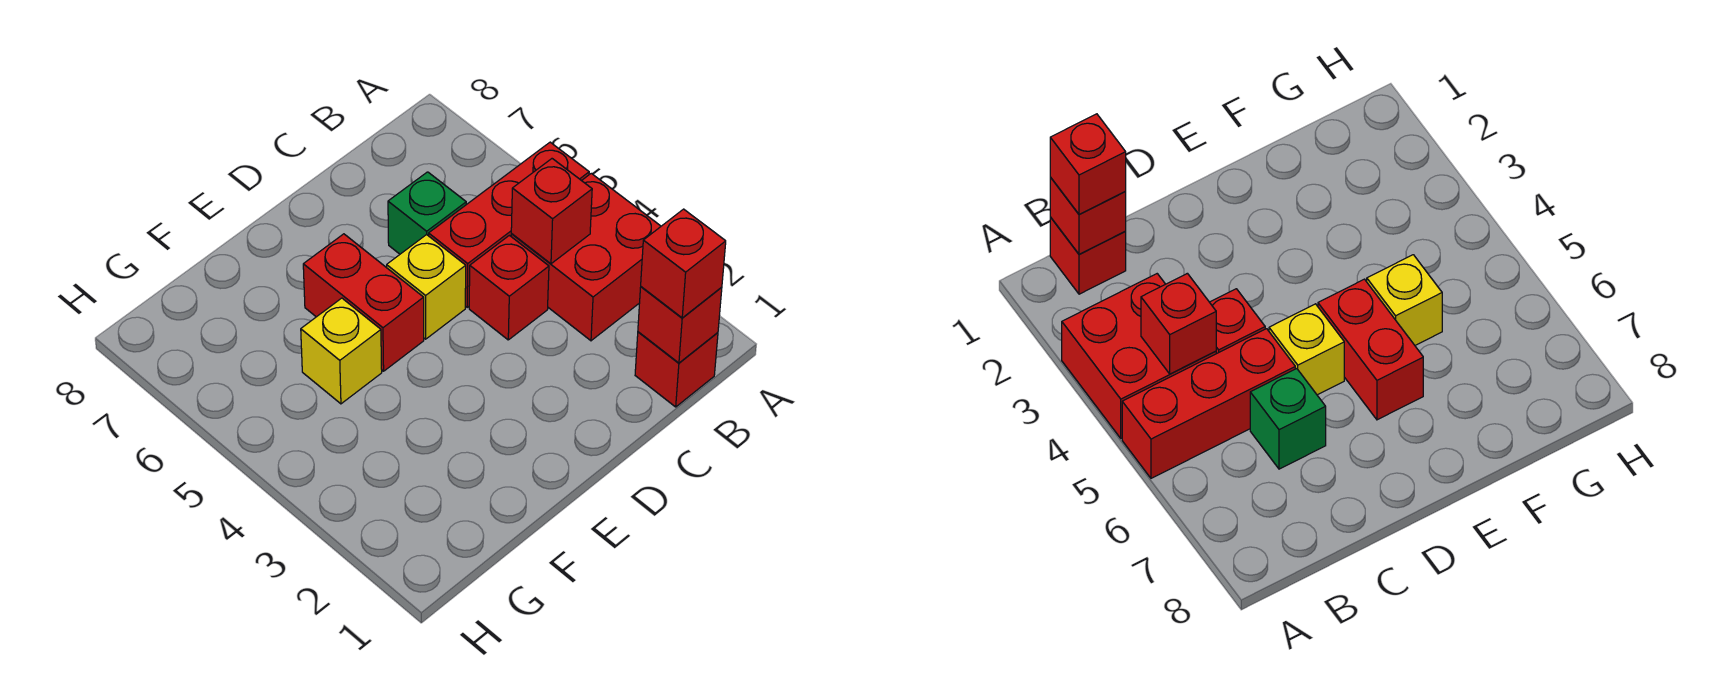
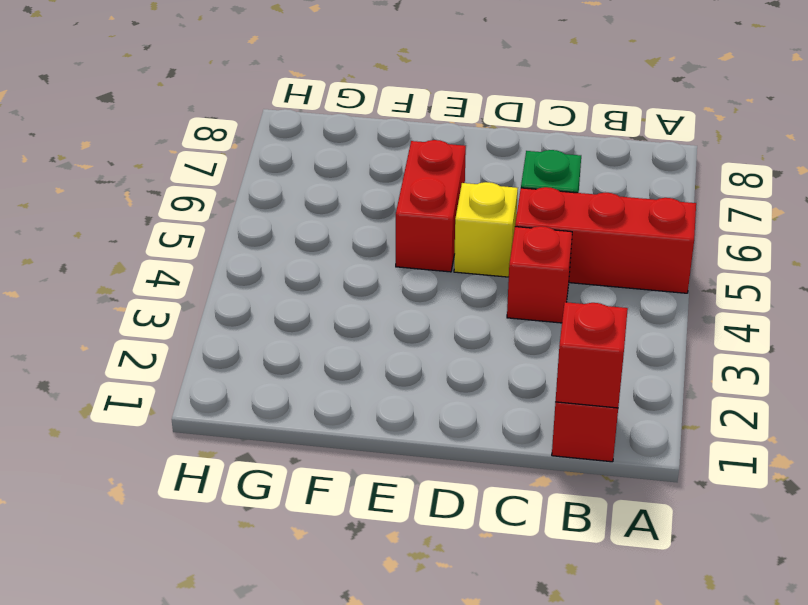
none -> red brick A3:B4 level 1
none -> yellow brick F5 level 1

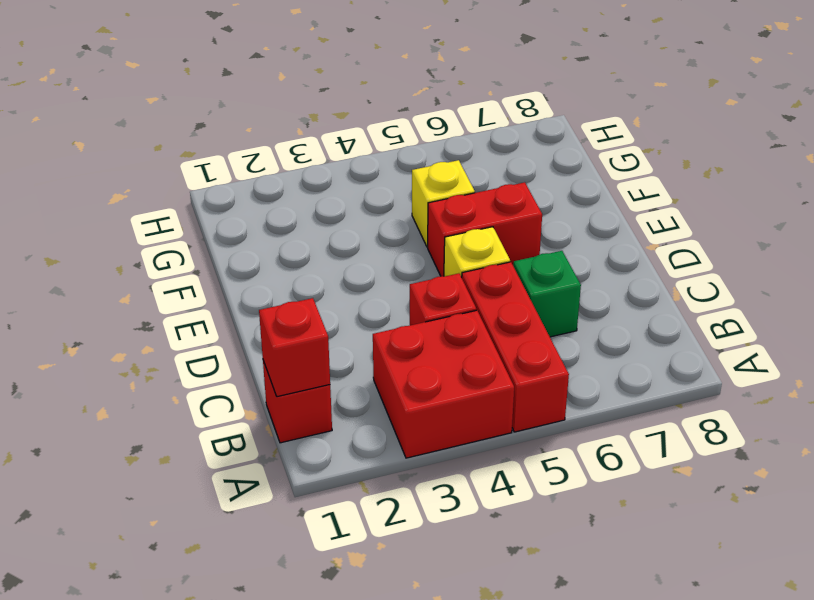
none -> red brick B4 level 2
none -> red brick B1 level 3

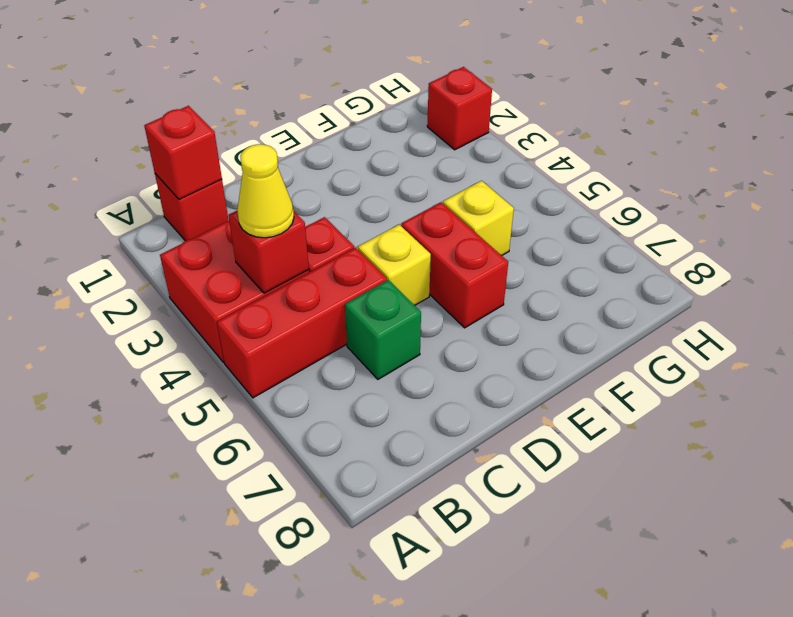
yellow cone B4 level 3 -> none
red brick H2 level 1 -> red brick B1 level 3

